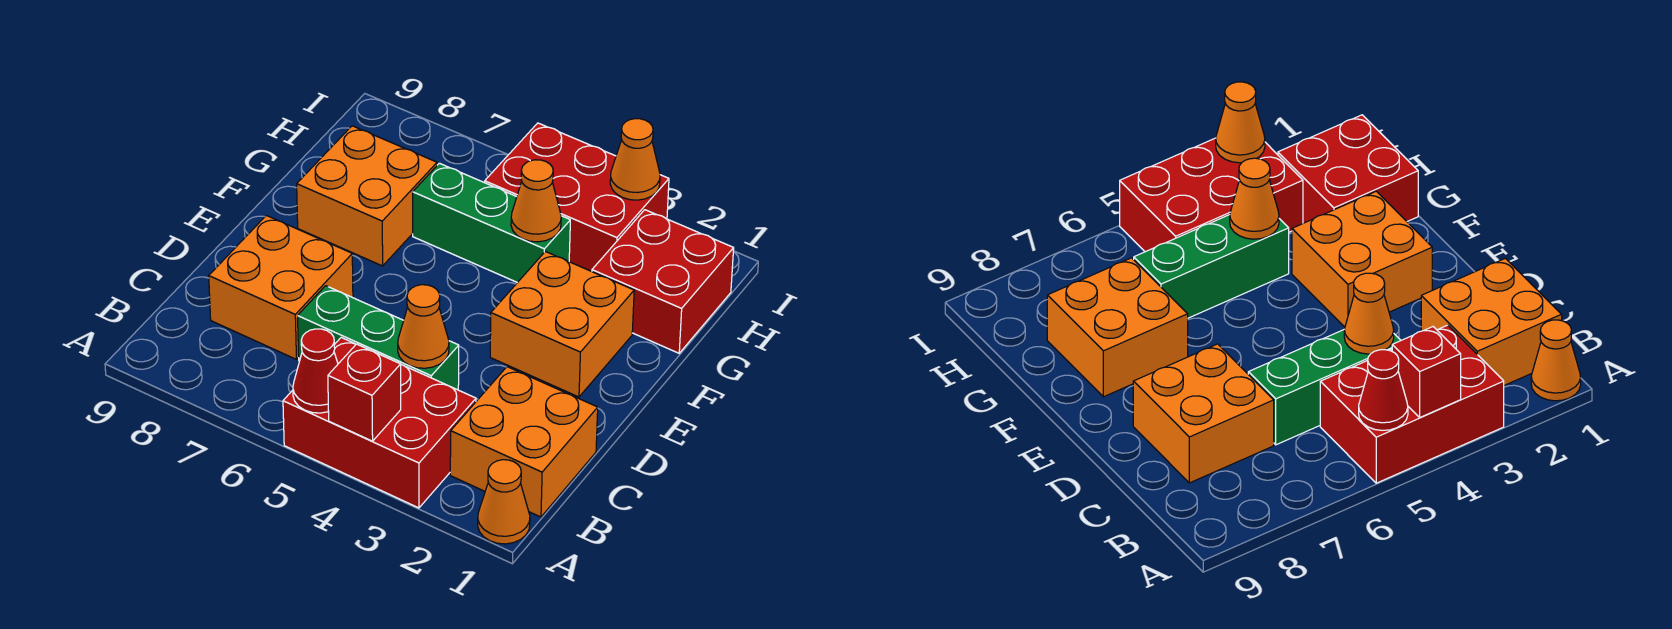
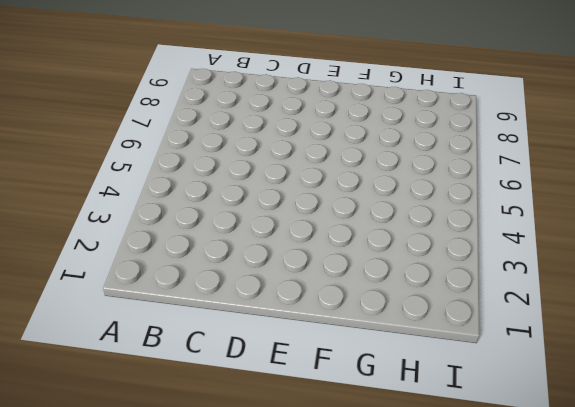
none -> orange cone A1 level 1
none -> red brick A3:B5 level 1
none -> orange brick B1:C2 level 1

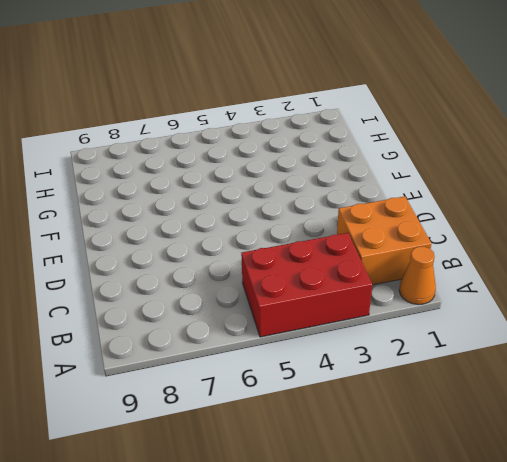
none -> green brick C4:C6 level 1
none -> orange brick C7:D8 level 1
none -> orange brick E2:F3 level 1

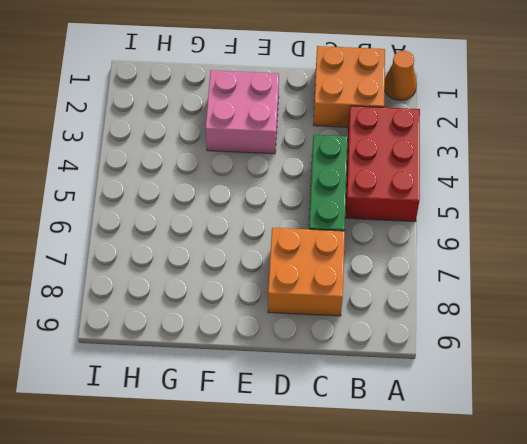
pink brick E2:F3 level 1 -> orange brick E2:F3 level 1
none -> orange brick F7:G8 level 1
none -> red brick G1:H2 level 1
none -> green brick G4:G6 level 1

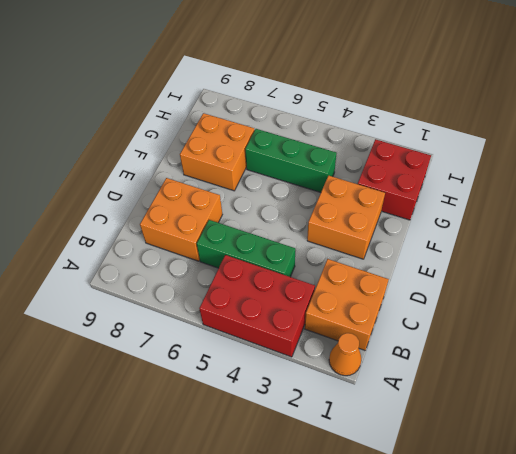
none -> red brick H3:I5 level 1
none -> red brick A4 level 2
none -> red cone A5 level 2

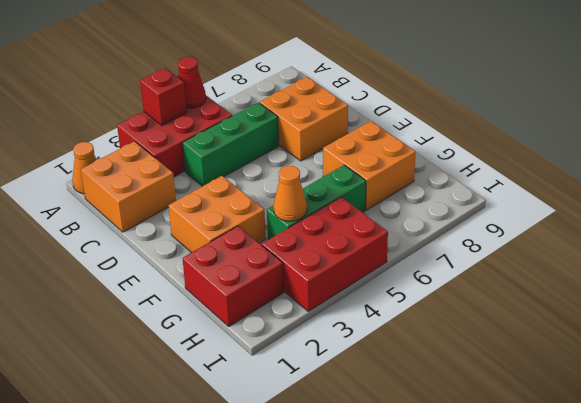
none -> orange cone C4 level 2
none -> orange cone I3 level 2

